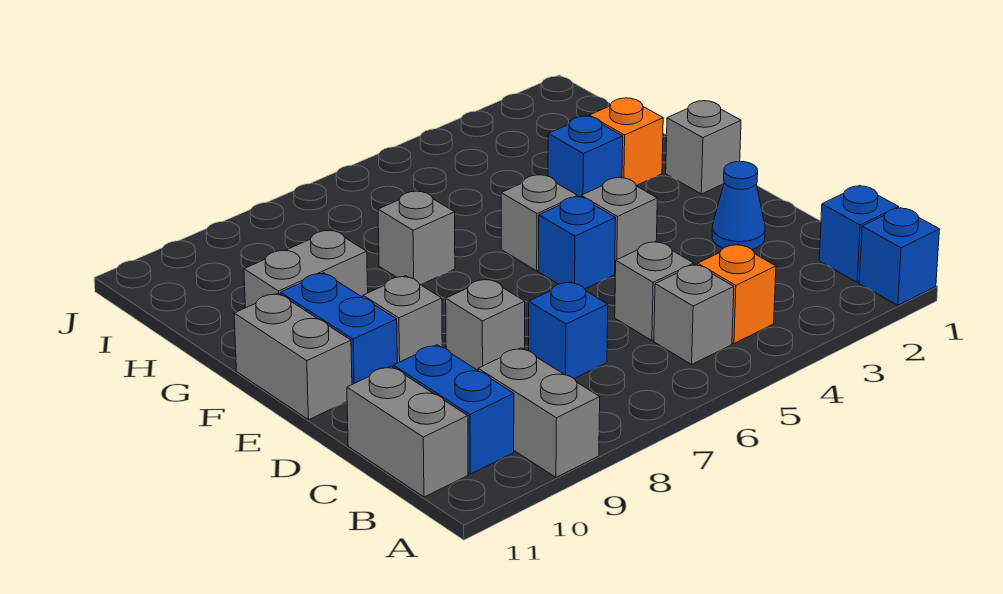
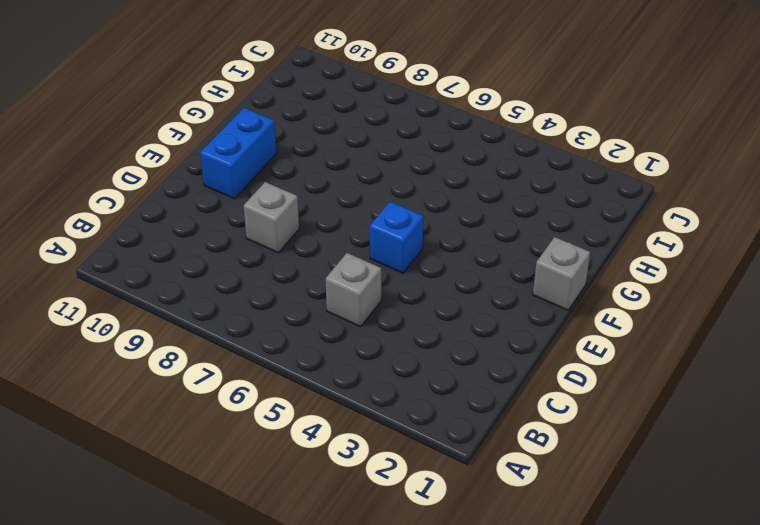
none -> blue brick A1 level 1
none -> grey brick A9:B9 level 1
none -> blue brick B1 level 1

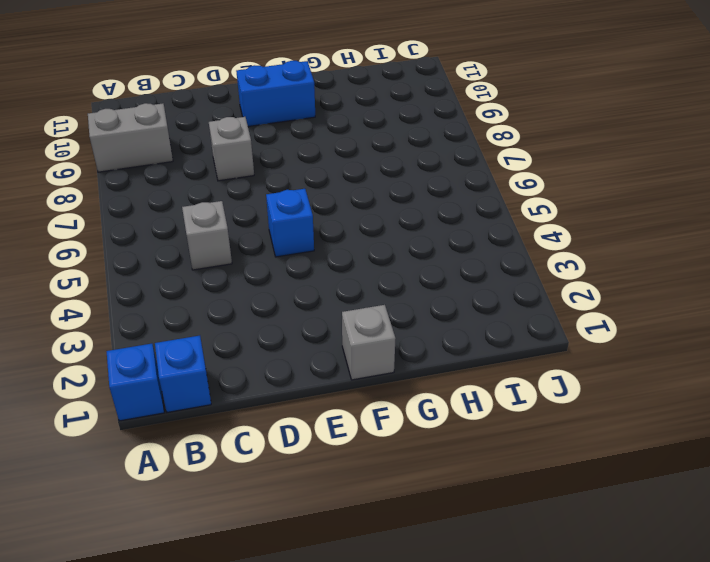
none -> orange brick B4 level 1
none -> grey brick B5 level 1
none -> blue brick B10:C10 level 1

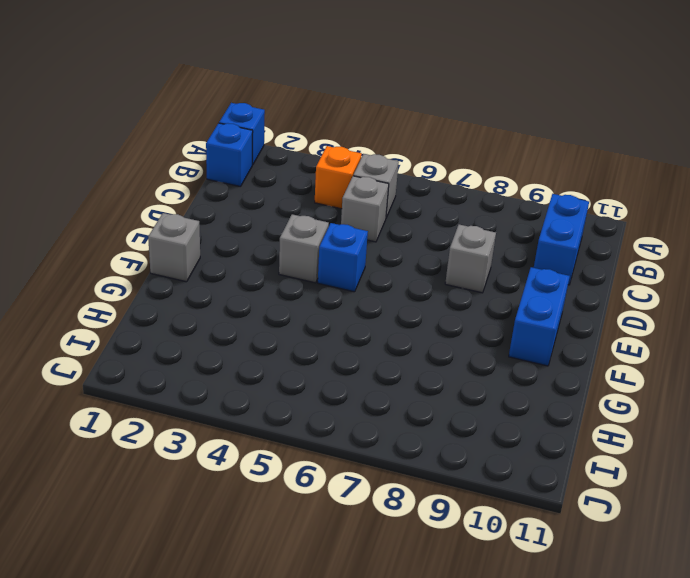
none -> grey brick A9:B9 level 1
none -> grey brick B11:C11 level 1
none -> blue brick C7 level 1

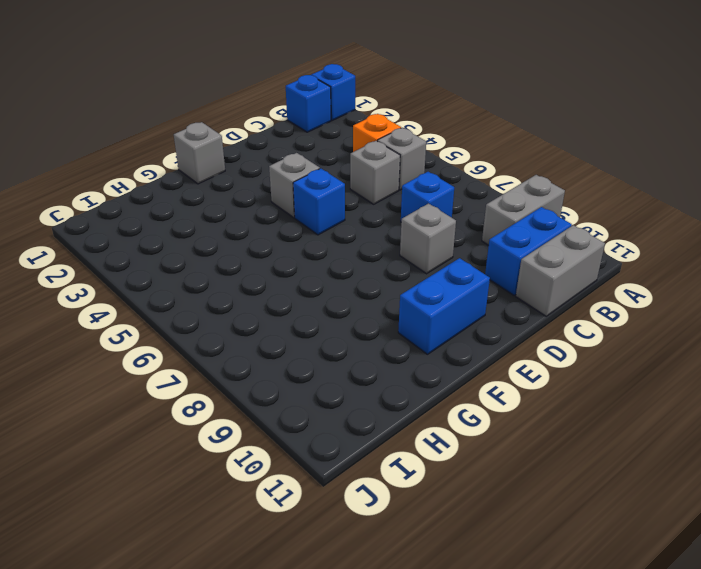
none -> blue cone D2 level 1
none -> grey brick E9 level 1
none -> grey brick E11:F11 level 1

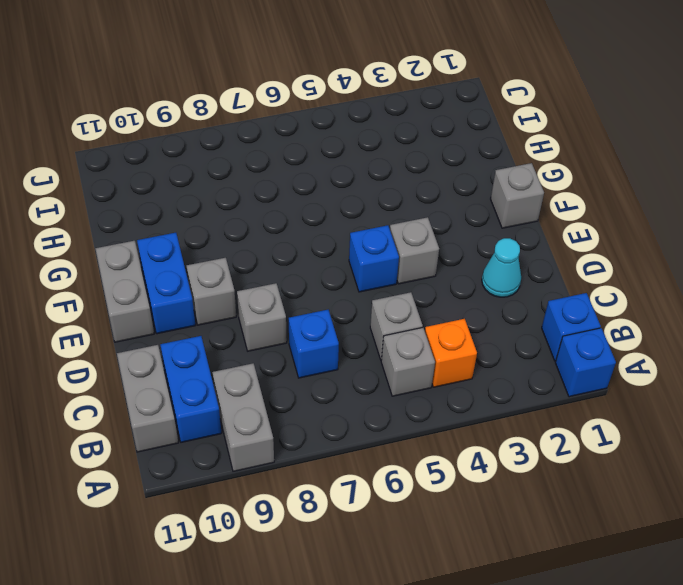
cyan cone D2 level 1 -> blue cone D2 level 1
none -> grey brick F5 level 1
none -> orange brick G2 level 1
none -> blue brick G3 level 1

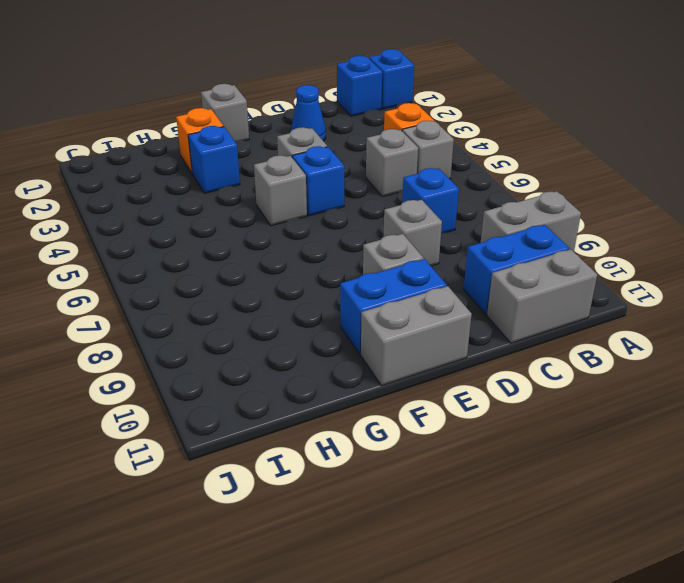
none -> grey brick G7 level 1
none -> grey brick G9:G10 level 1

